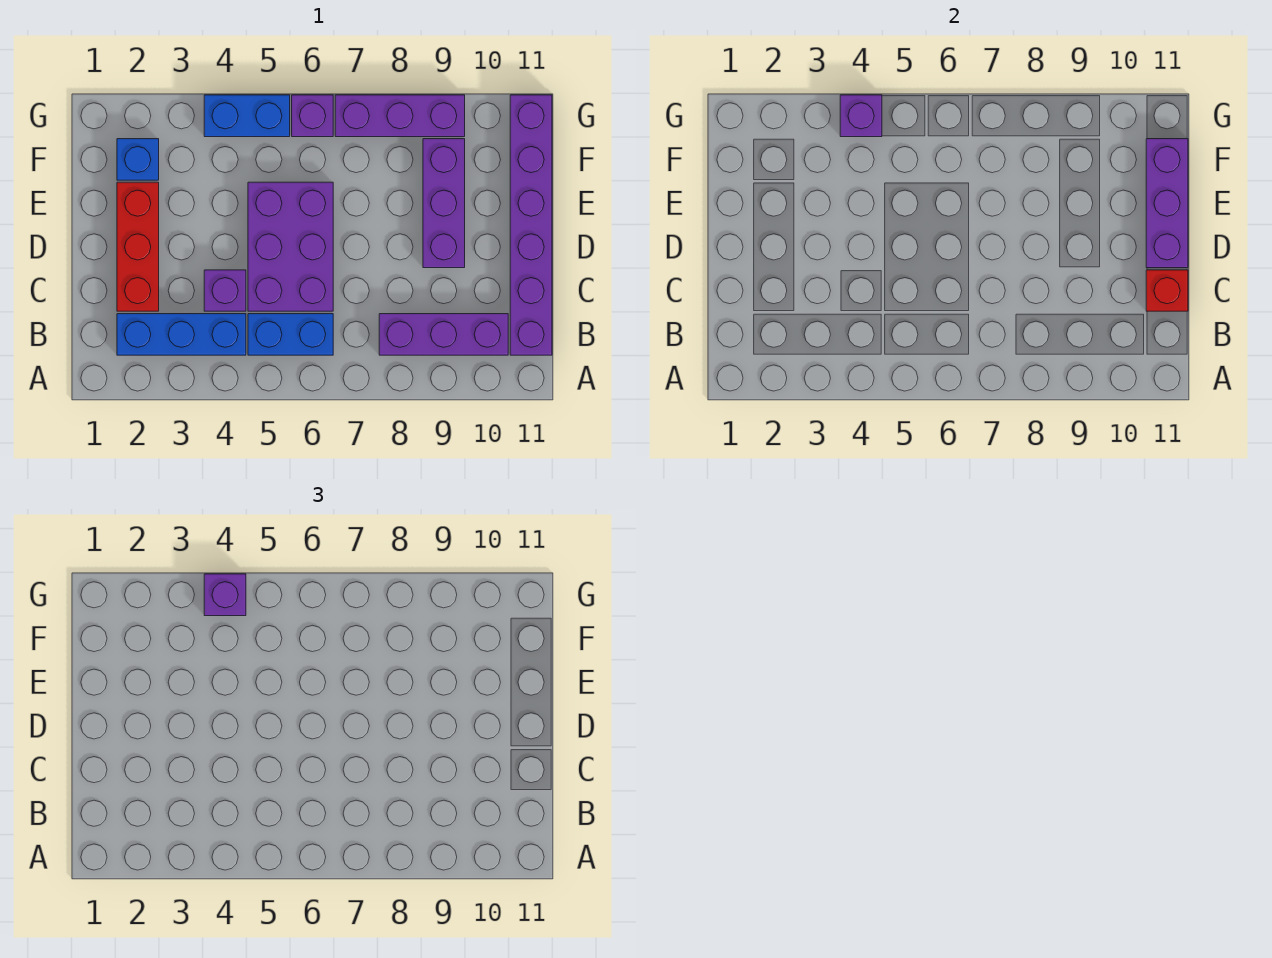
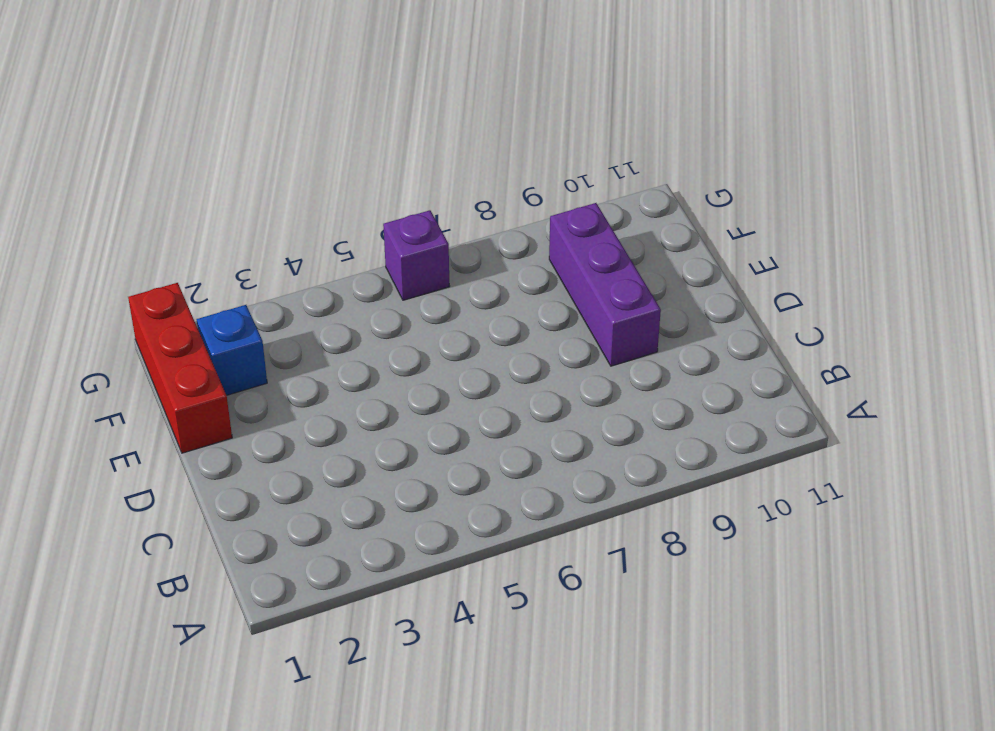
red brick E1:G1 level 1 -> red brick C2:E2 level 1
none -> blue brick B2:B4 level 1
none -> blue brick B5:B6 level 1
none -> purple brick B8:B10 level 1

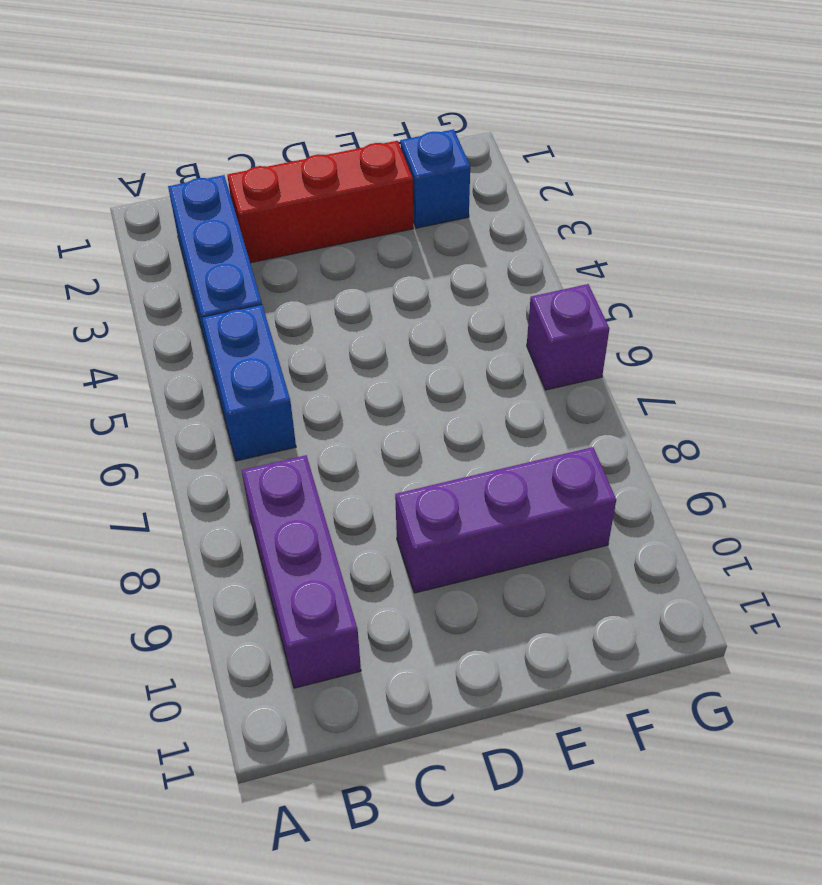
none -> purple brick B11:G11 level 1
none -> purple brick C4 level 1
none -> purple brick C5:E6 level 1

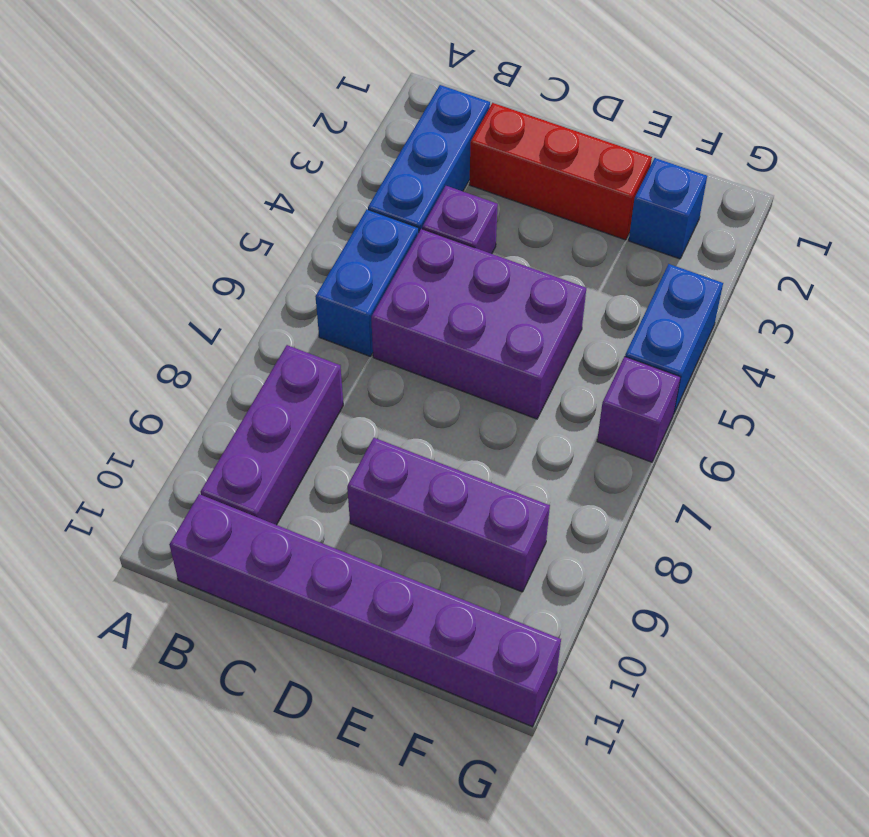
none -> purple brick G7:G9 level 1
none -> red brick C11 level 2
none -> purple brick D11:F11 level 2

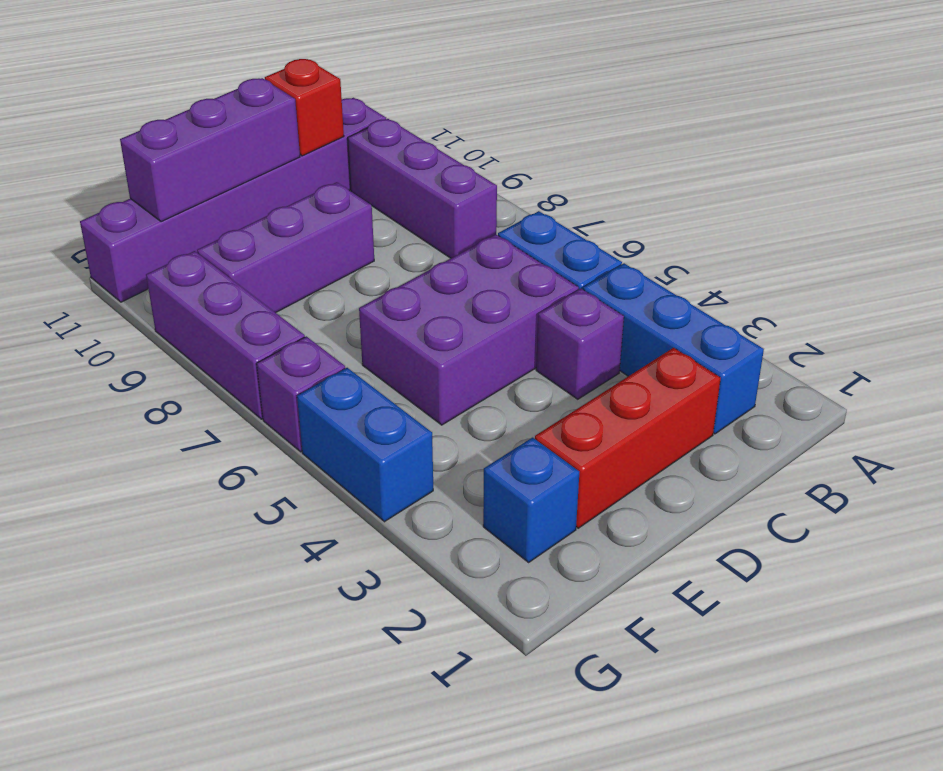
none -> purple brick G4 level 2
none -> purple brick G4 level 3

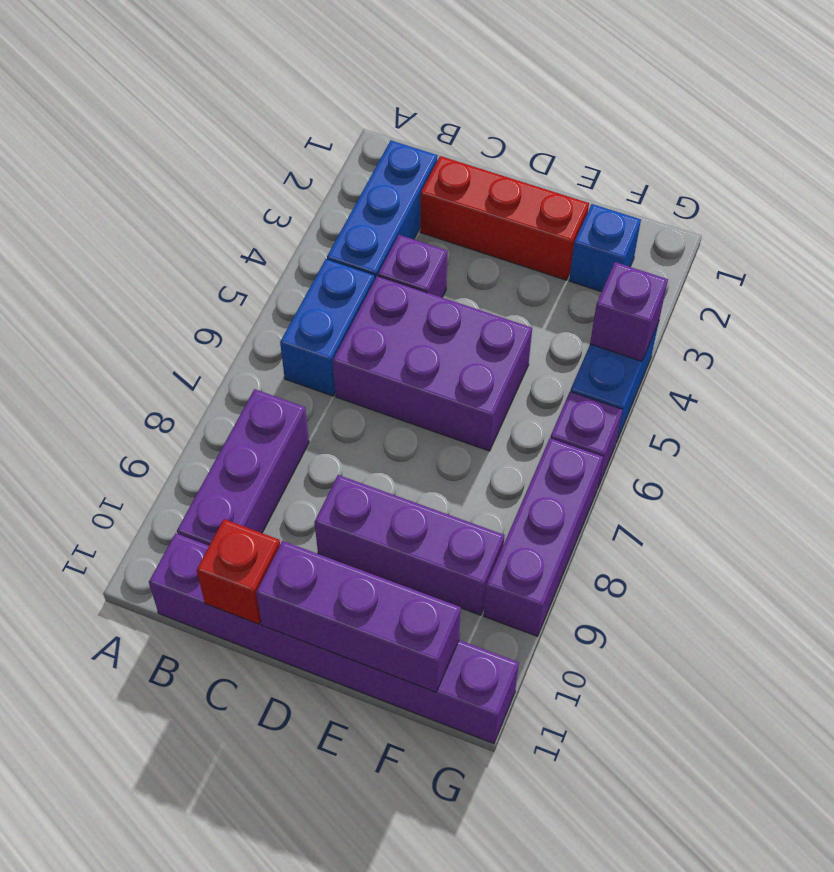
none -> purple brick G4 level 3

